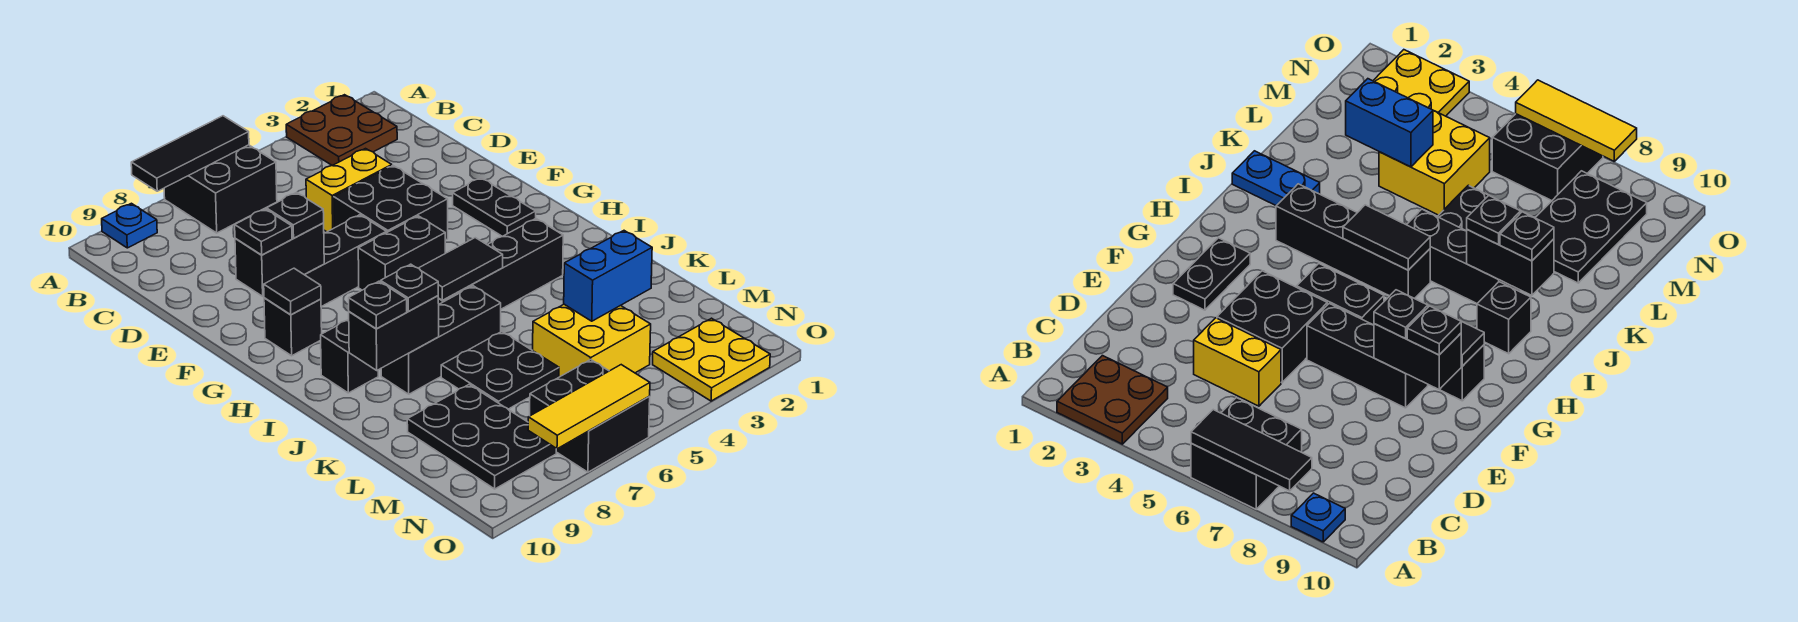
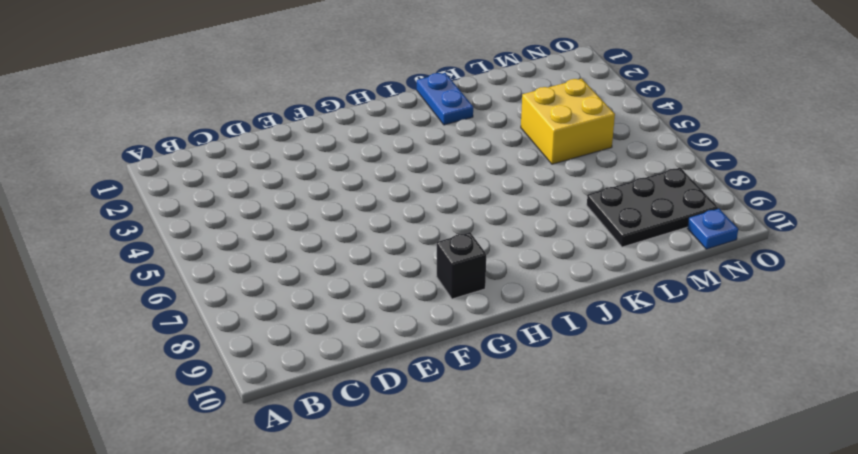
blue plate N10 level 1 -> blue plate A9 level 1
none -> brown plate A2:B3 level 1
none -> black brick A6:B7 level 1
none -> yellow brick D4:D5 level 1

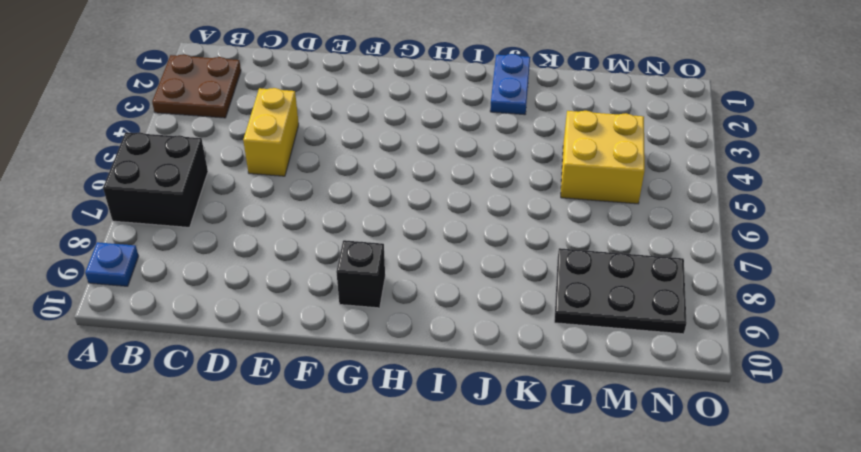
none -> black brick E4:F5 level 1
none -> black plate F2:G2 level 1
none -> black brick F6:F8 level 1

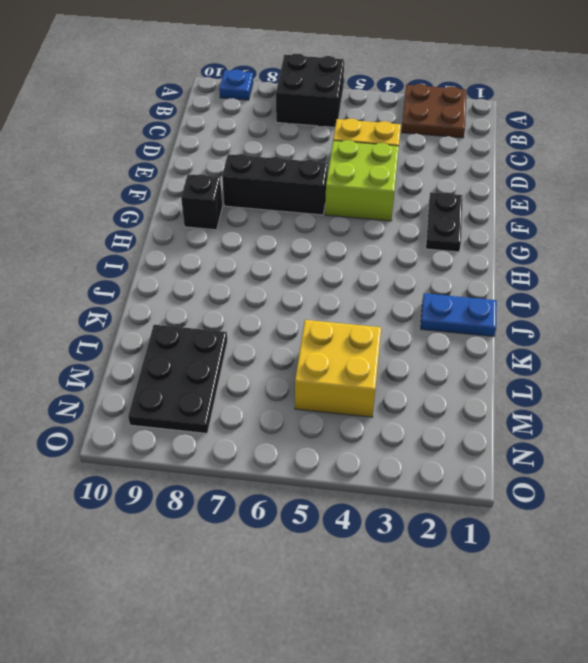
lime brick E4:F5 level 1 -> black brick E4:F5 level 1
none -> black brick G5:G6 level 1
none -> black brick I3:I6 level 1
none -> black brick I9 level 1

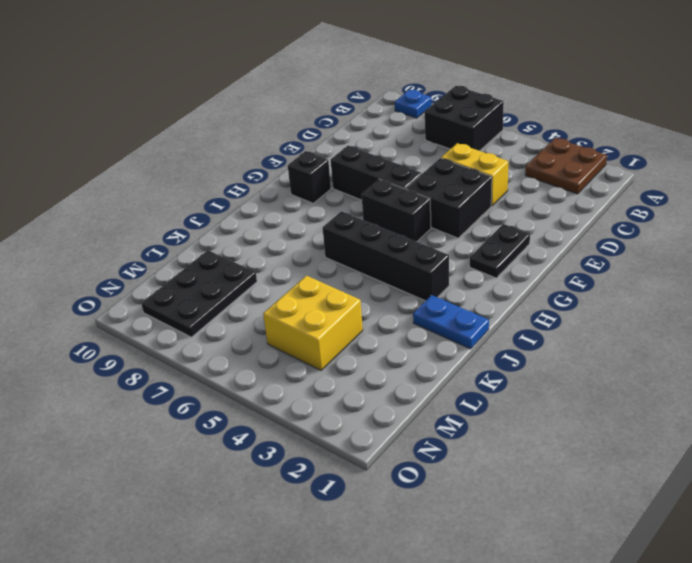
none -> black brick I9 level 1
none -> black brick J6:J8 level 1
none -> black plate K6:L7 level 1

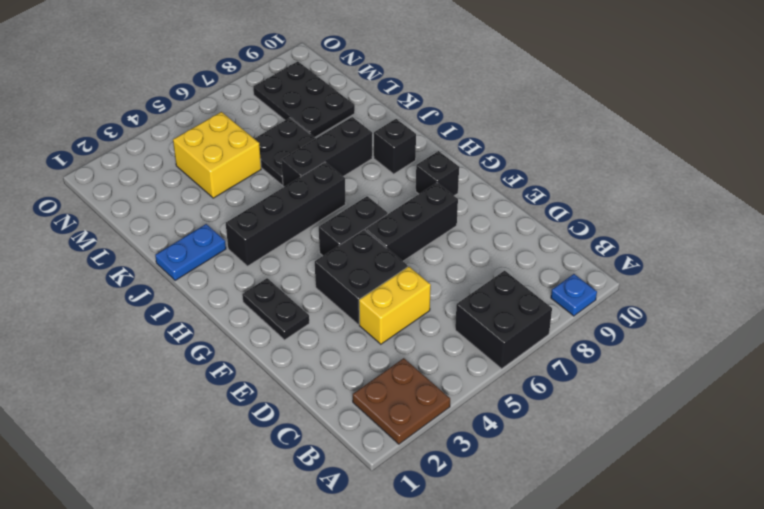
none -> yellow plate N2:O3 level 1
none -> black brick N6:O7 level 1
none -> black tile A6:A8 level 2

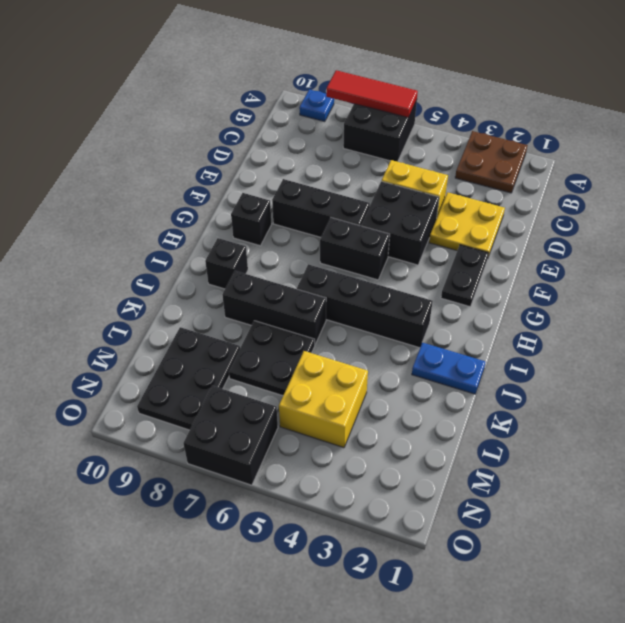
red tile A6:A8 level 2 -> black tile A6:A8 level 2
yellow plate D2:E3 level 1 -> yellow plate N2:O3 level 1
none -> black brick F8:F9 level 2
none -> black tile G9 level 2
none -> black tile I5:I6 level 2

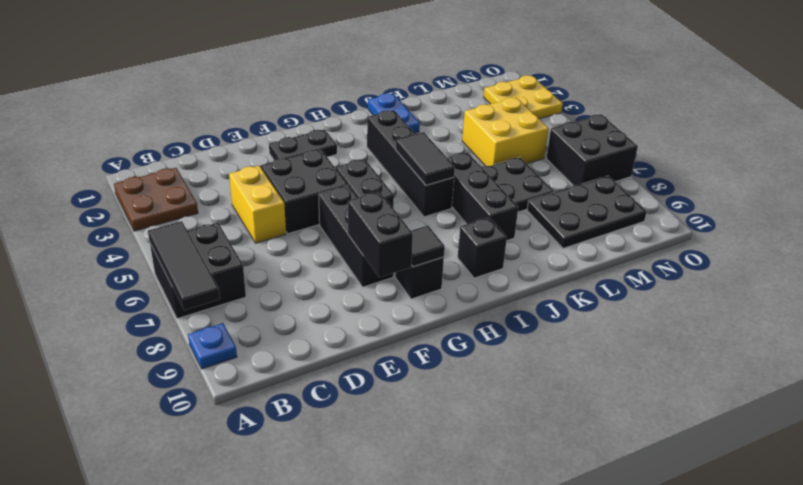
none -> black brick J8:J9 level 2
none -> blue brick L3:L4 level 2
none -> yellow tile O6:O8 level 2

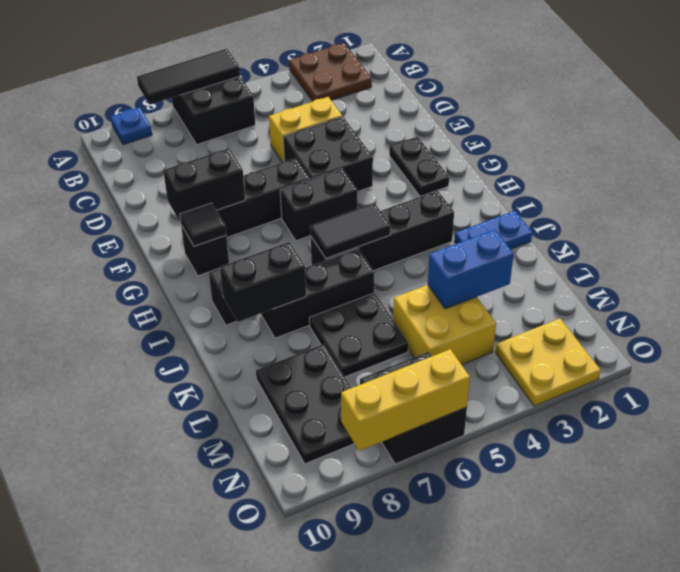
yellow brick O6:O8 level 2 -> yellow tile O6:O8 level 2
none -> black plate F8 level 3
none -> black plate F9 level 3
none -> black plate J8 level 3

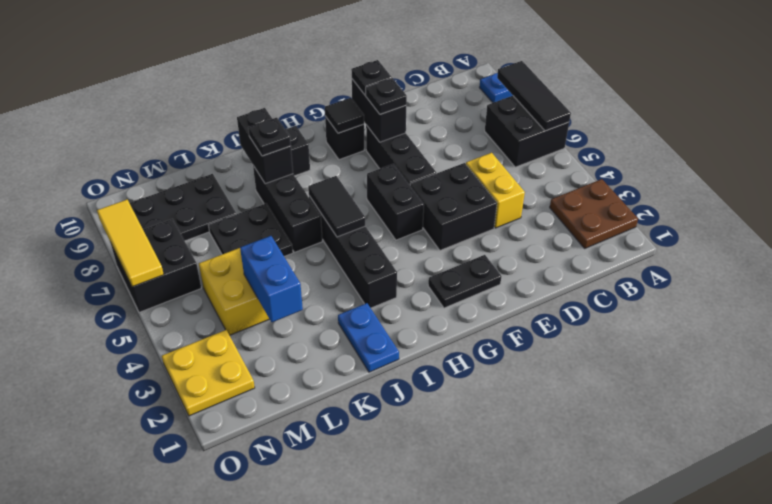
none -> black plate J9 level 3

